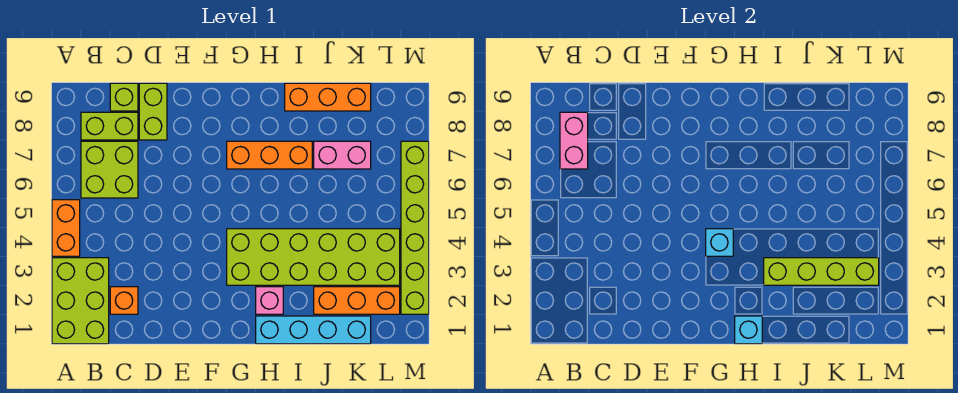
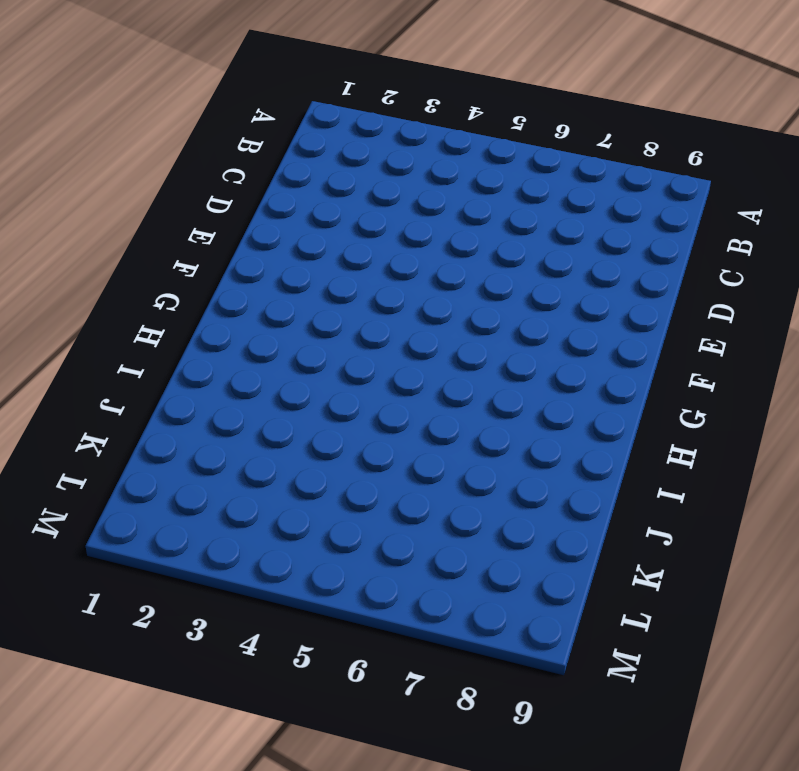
none -> lime brick A1:B3 level 1
none -> orange brick A4:A5 level 1
none -> lime brick B6:C7 level 1

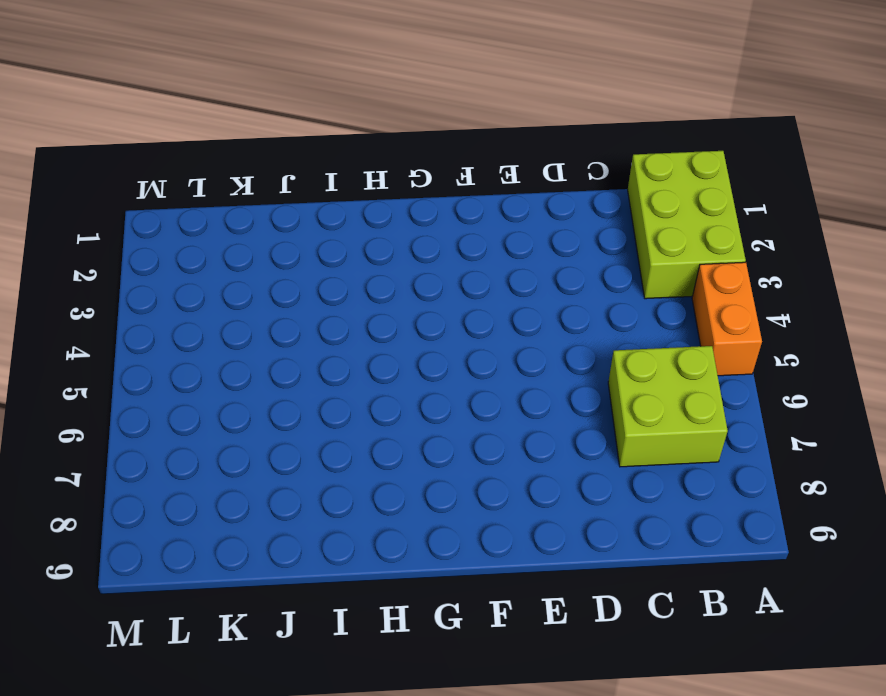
none -> lime brick B8:C8 level 1
none -> orange brick C2 level 1
none -> lime brick C9 level 1

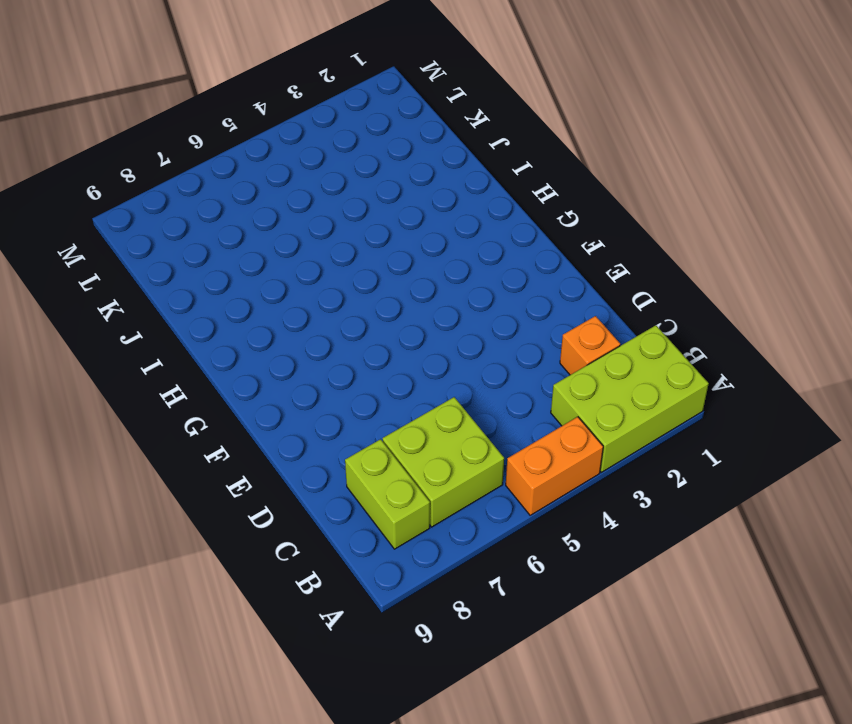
none -> lime brick C9 level 1
none -> lime brick D8:D9 level 1
none -> lime brick G3:L4 level 1

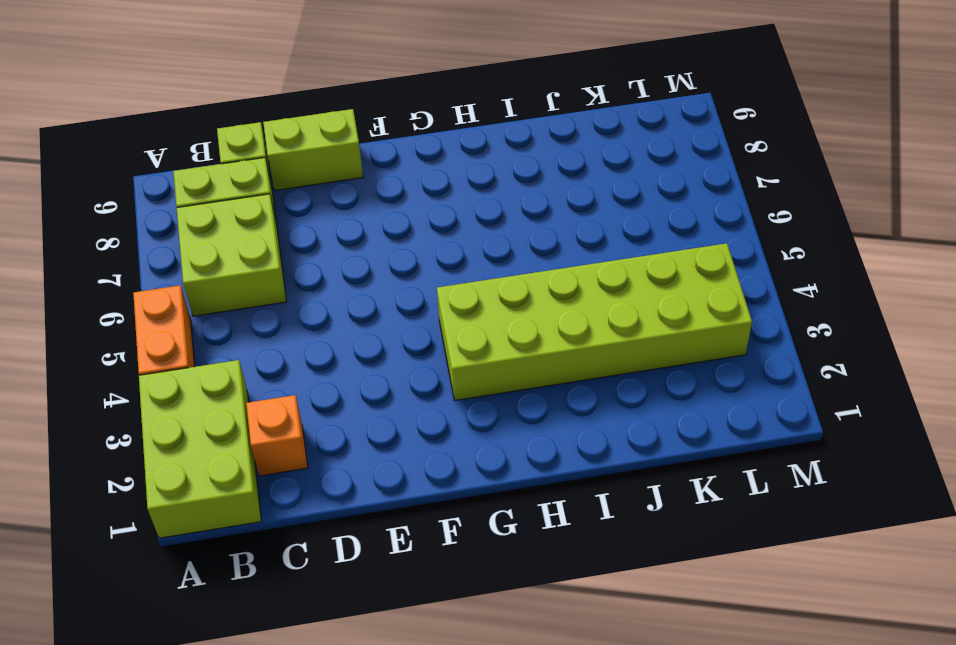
lime brick D9:E9 level 1 -> lime brick D8:D9 level 1
none -> orange brick G7:I7 level 1
none -> cyan brick H1:K1 level 1
none -> pink brick H2 level 1

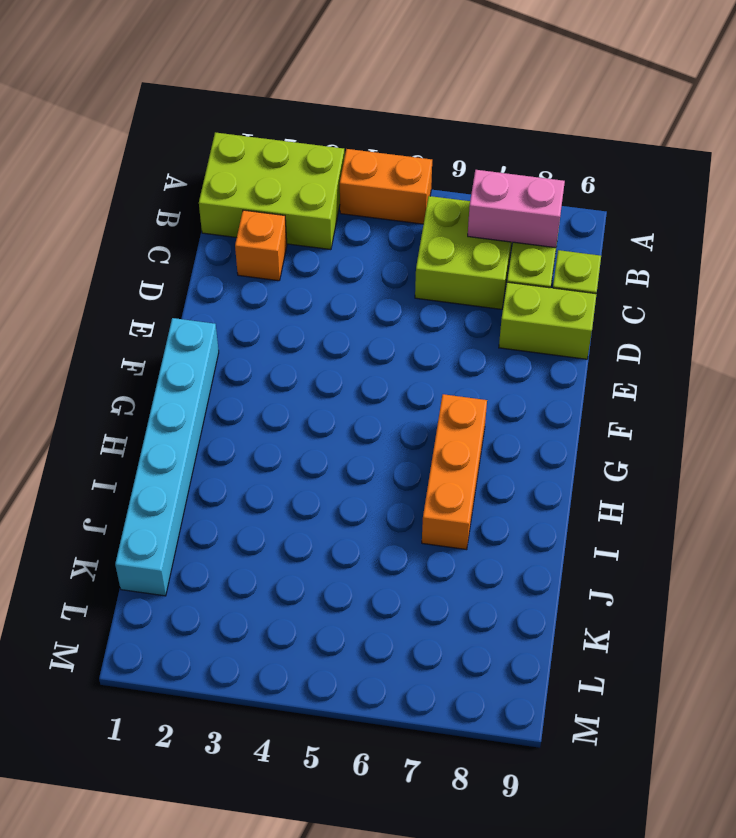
cyan brick F1:K1 level 1 -> cyan brick H1:K1 level 1
none -> lime brick G3:L4 level 1
none -> pink brick H2 level 1
none -> orange brick I9:K9 level 1

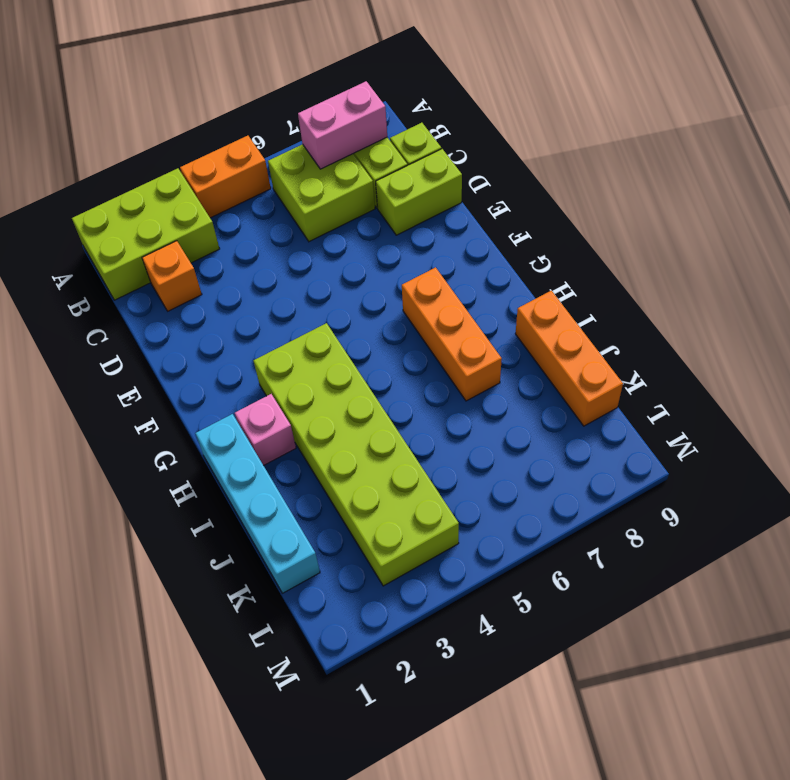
none -> orange brick J2:L2 level 1
none -> pink brick J7:K7 level 1
none -> lime brick M2:M7 level 1

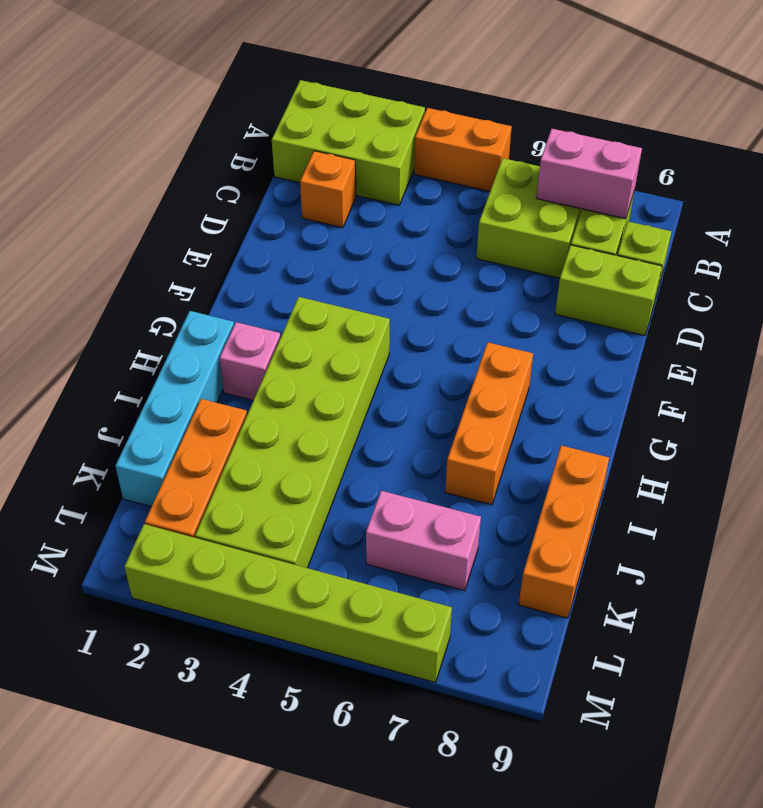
pink brick K6:K7 level 1 -> pink brick J7:K7 level 1
none -> cyan brick G4 level 2
none -> cyan brick H1 level 2
none -> lime brick I3:L3 level 2

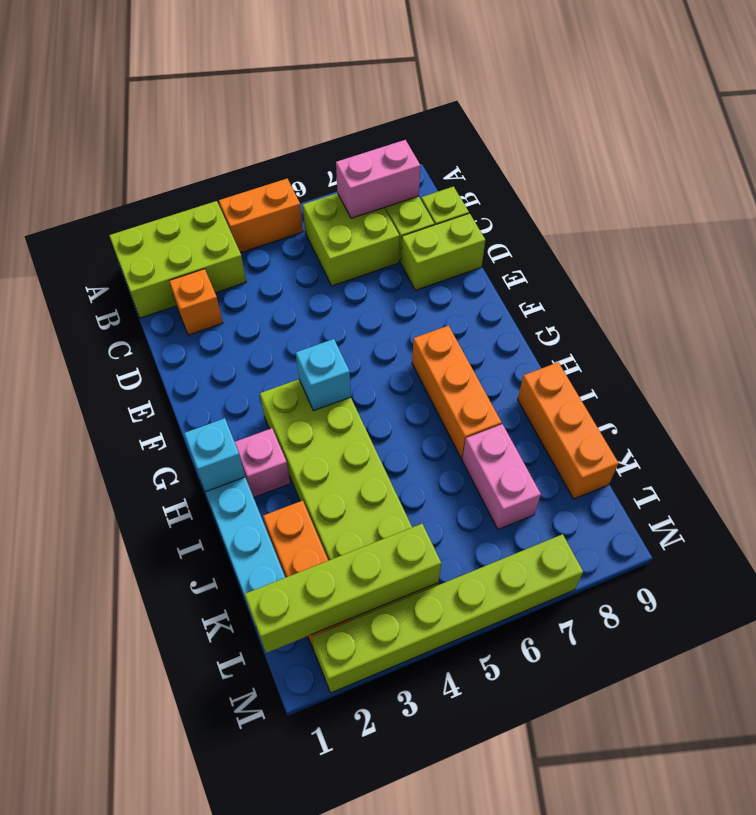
lime brick L1:L4 level 2 -> lime brick I3:L3 level 2

